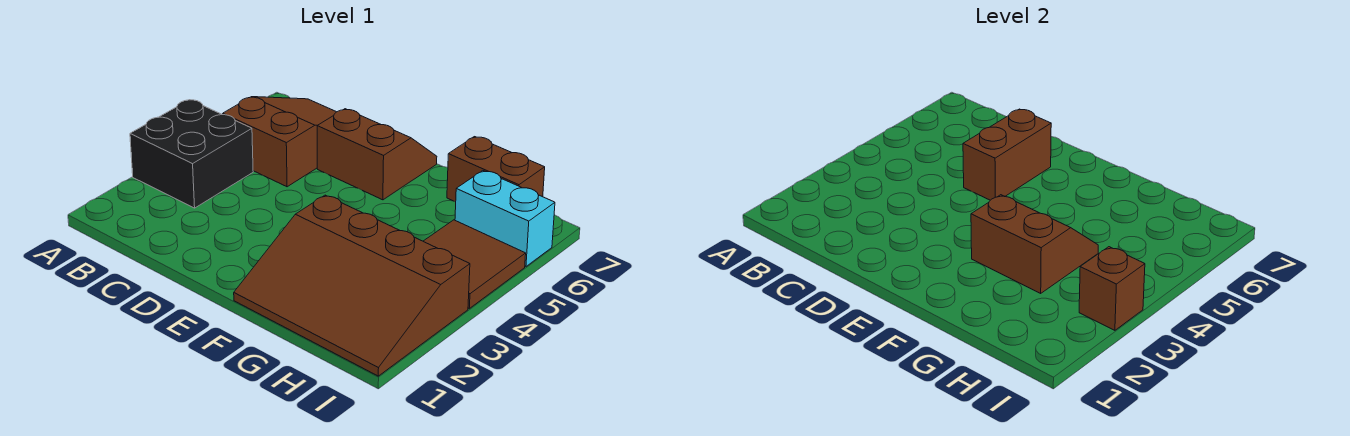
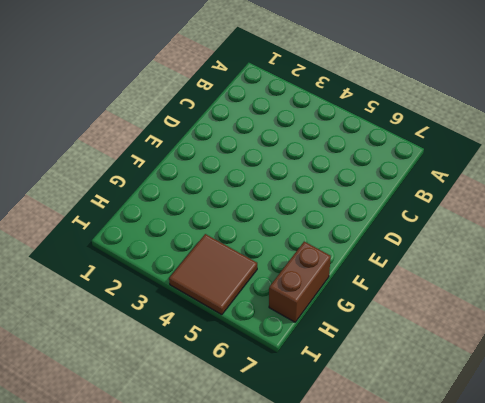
none -> black brick A3:B4 level 1
none -> brown slope B5:C7 level 1 top 5

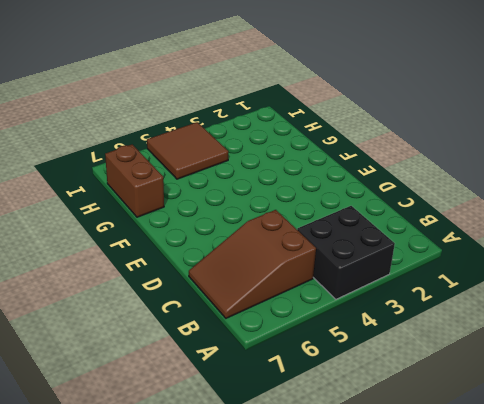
none -> brown slope D6:E7 level 1 top 6
none -> brown slope F1:I3 level 1 top 3

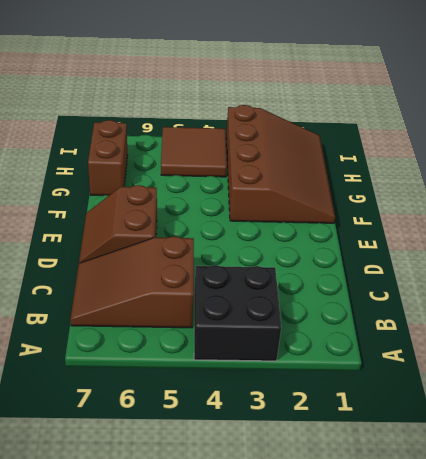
none -> cyan brick H6:I6 level 1
none -> brown brick D5:D6 level 2

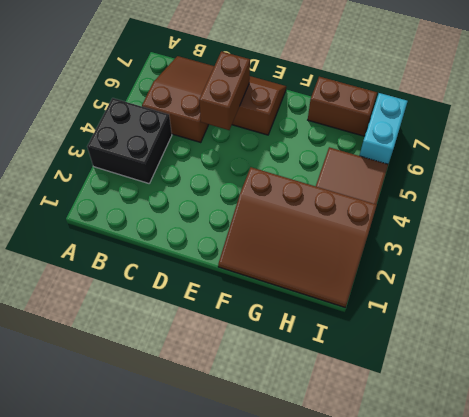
cyan brick I6:I7 level 1 -> cyan brick H6:I6 level 1
none -> brown slope F3:G4 level 2 top 3
none -> brown brick I3 level 2

